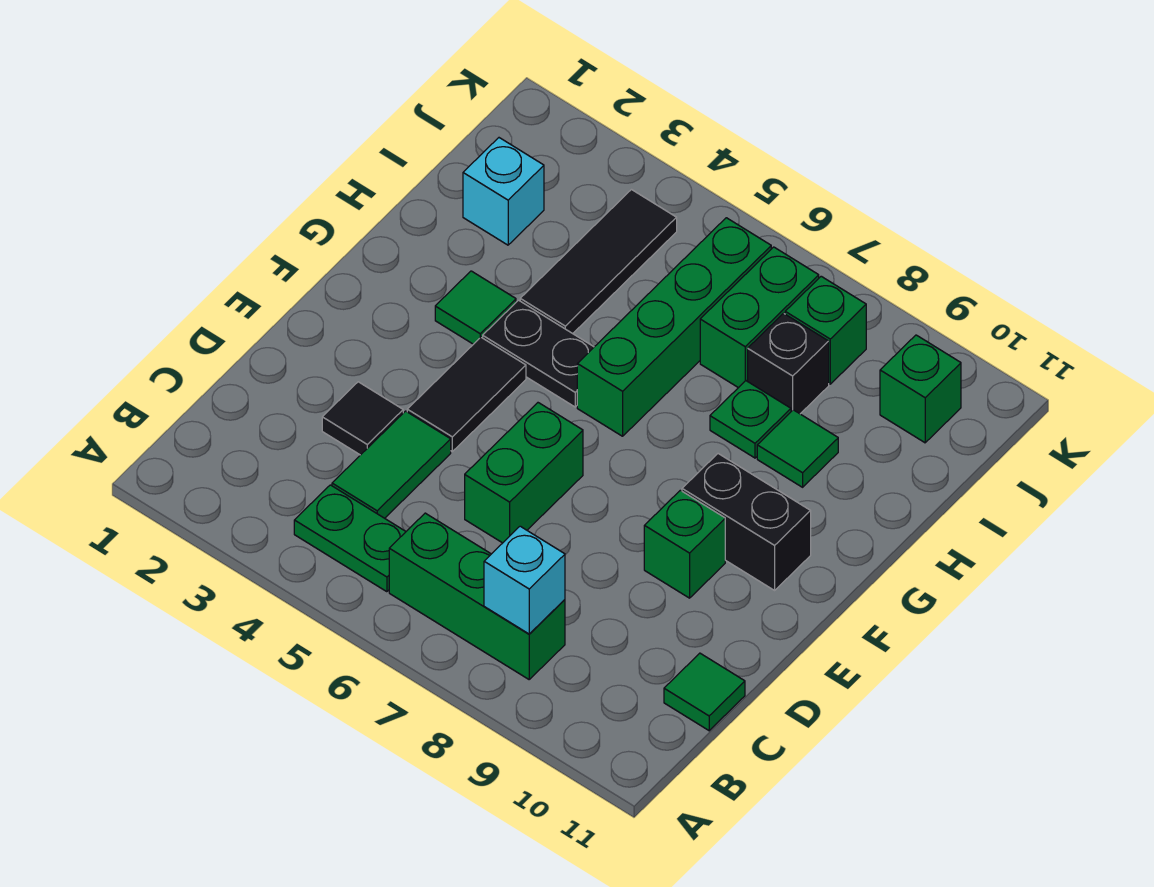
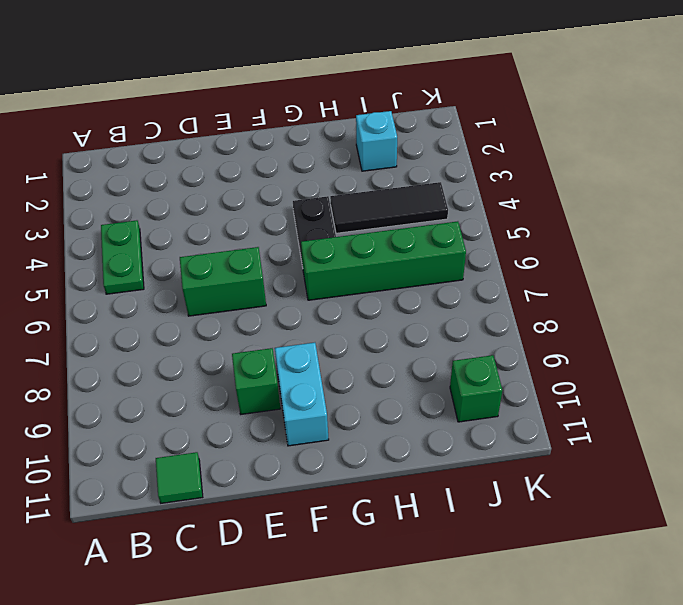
cyan brick F9:F10 level 1 -> black brick F9:F10 level 1
none -> green brick B6:B8 level 1
none -> green tile C4:D4 level 1
none -> black tile D3 level 1

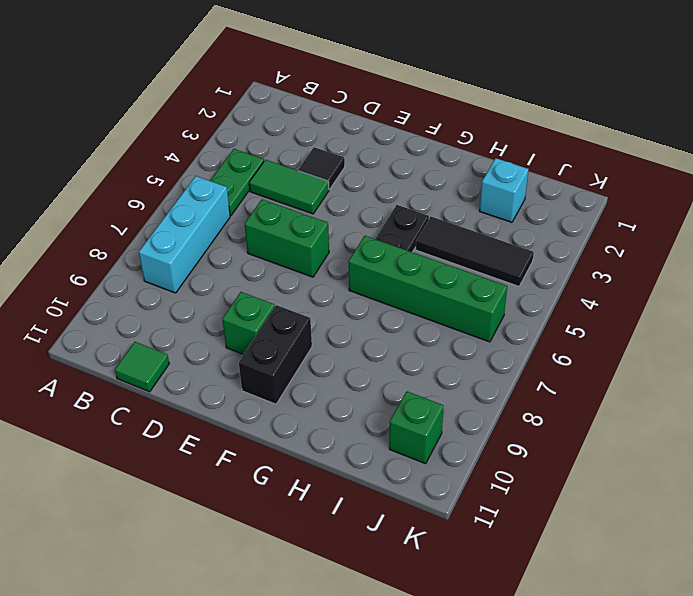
cyan brick B6:B8 level 1 -> green brick B6:B8 level 1
none -> black tile E4:F4 level 1
none -> green tile G3 level 1
none -> green plate H8 level 1

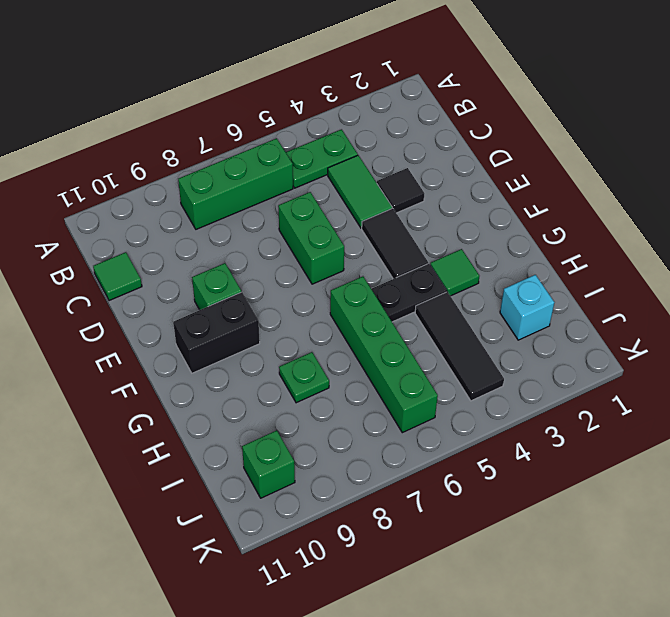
none -> green tile H9 level 1
none -> green brick I7:J7 level 1
none -> black brick I8 level 1

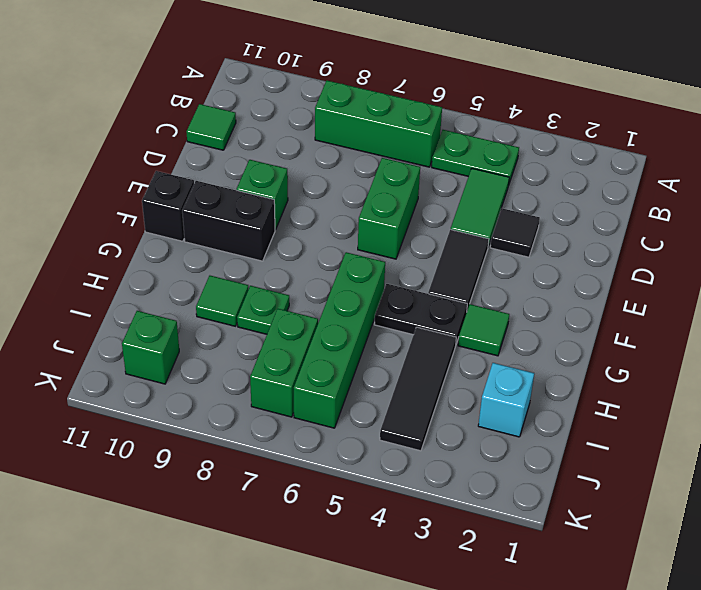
black brick F11 level 1 -> black brick I8 level 1
none -> green brick J8 level 1
none -> cyan brick B8 level 2

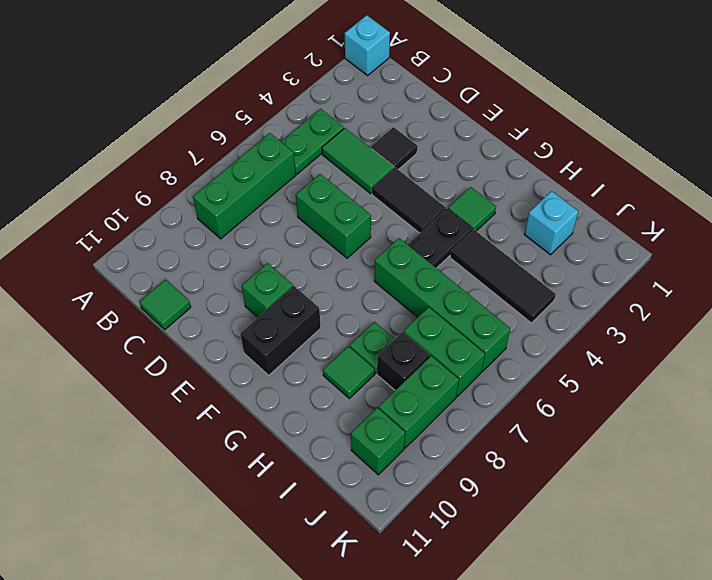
cyan brick A1 level 1 -> cyan brick B8 level 2
green brick J8:J9 level 1 -> green brick J8 level 1

